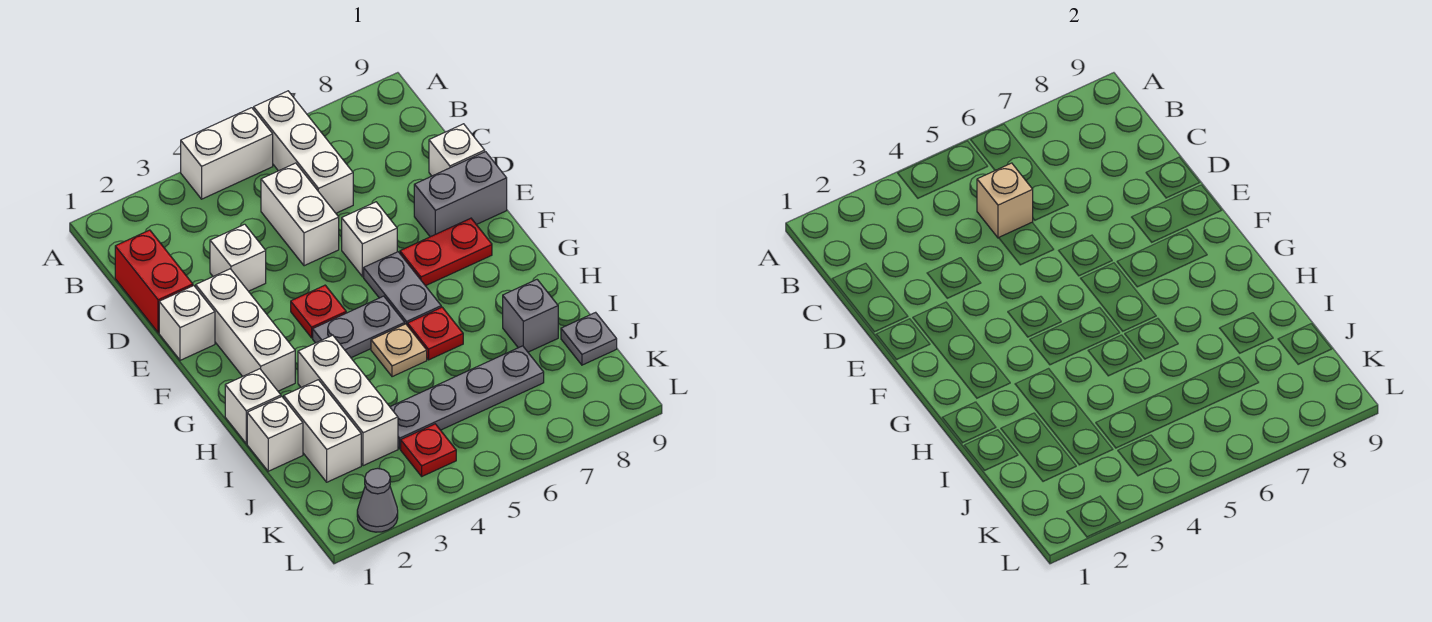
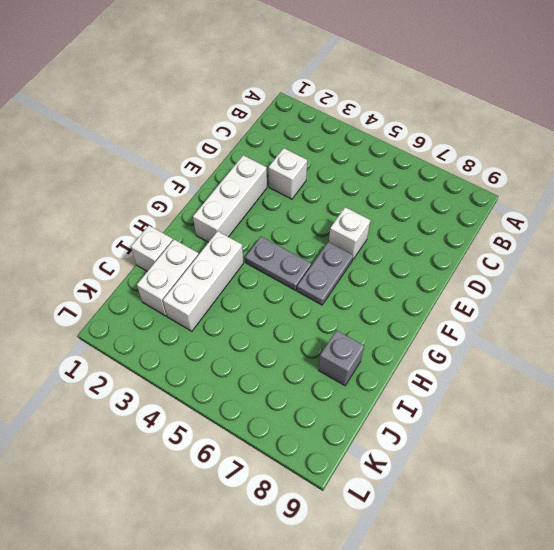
none -> white brick A4:A5 level 1
none -> white brick A6:C6 level 1
none -> red brick C1:D1 level 1

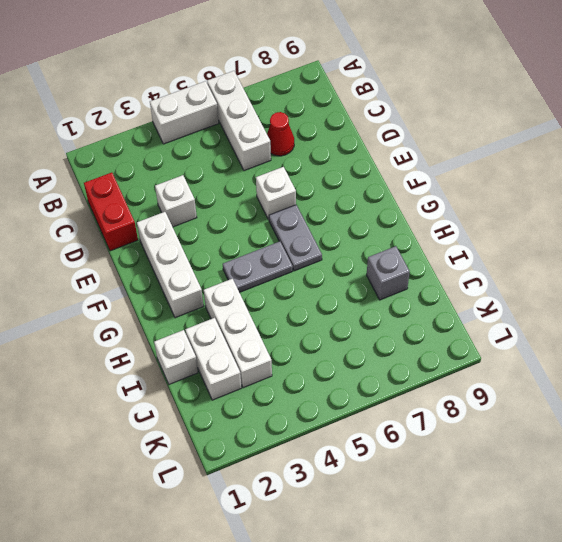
red cone C7 level 1 -> none
none -> white brick C5:D5 level 1
none -> white brick D9 level 1
none -> white brick E1 level 1

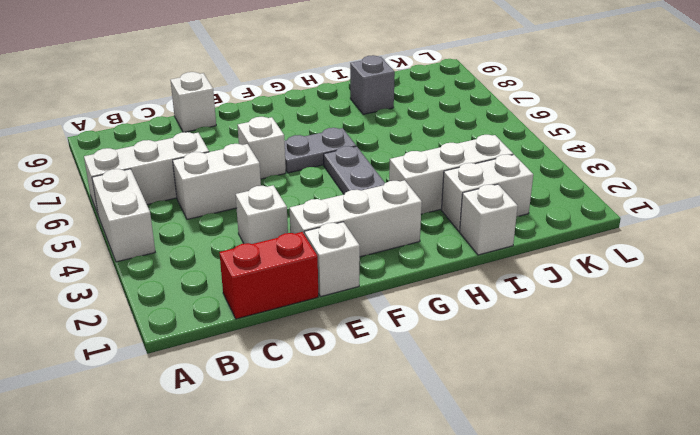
none -> grey brick E8:E9 level 1
none -> red plate F4 level 1
none -> red plate F7:F8 level 1

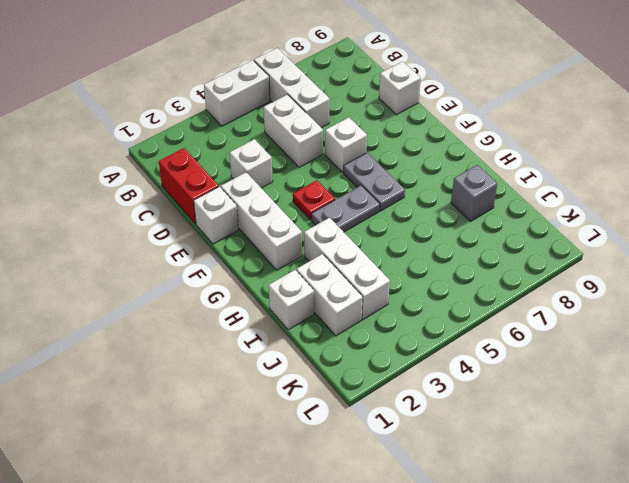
none -> grey brick E8:E9 level 1
none -> red plate F7:F8 level 1
none -> white brick H1 level 1

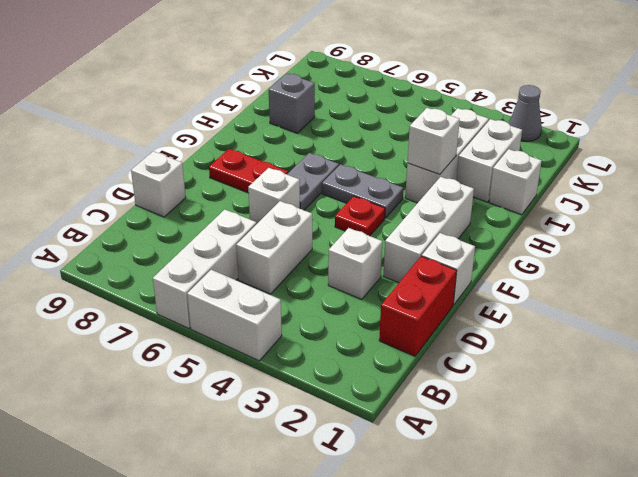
white brick H3 level 2 -> white brick H1 level 1
none -> grey brick E8:E9 level 1
none -> tan plate H5 level 1
none -> red plate H6 level 1

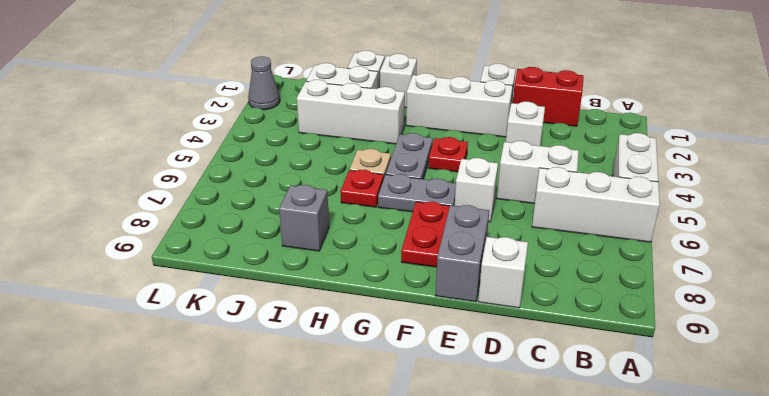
none -> grey plate J4:J7 level 1
none -> grey plate J9 level 1
none -> red plate K4 level 1

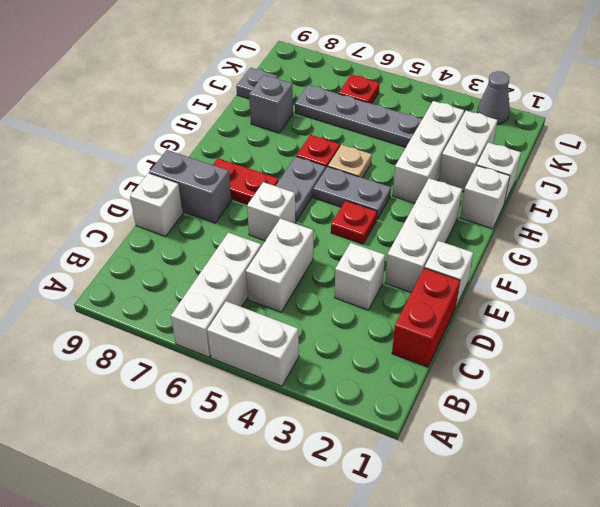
red plate K6 level 1 -> red plate K4 level 1
none -> tan brick C5 level 2

